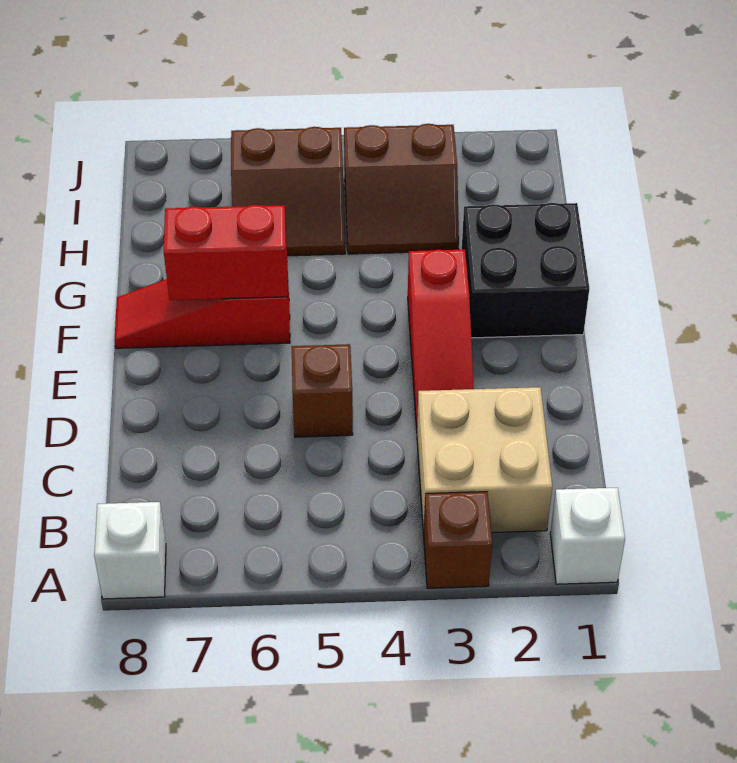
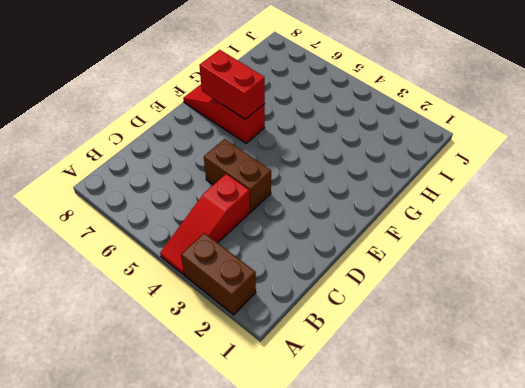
brown brick A2:A3 level 1 -> brown brick A3 level 1
red slope A4:C4 level 1 top C -> red slope D3:F3 level 1 top F
brown brick D4:D5 level 1 -> brown brick D5 level 1
none -> white brick A1 level 1
none -> white brick A8 level 1

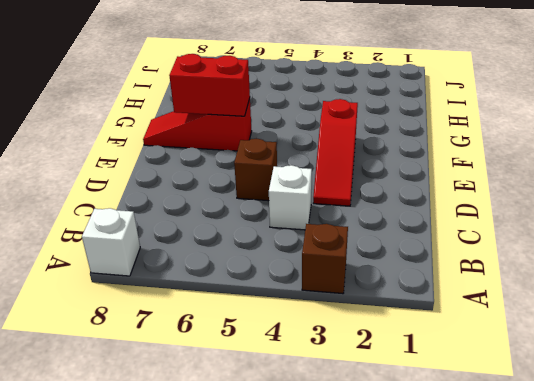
white brick C4 level 1 -> white brick A1 level 1
none -> tan brick B2:C3 level 1
none -> black brick F1:G2 level 1

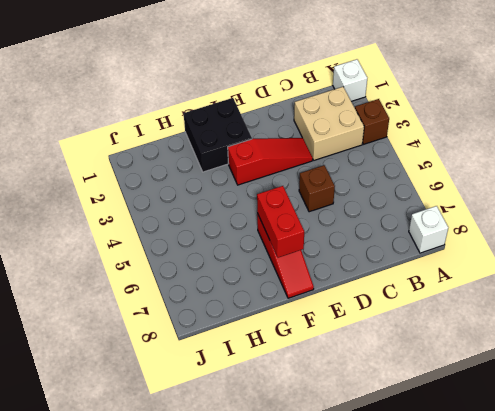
none -> brown slope H3:I4 level 1 top I
none -> brown slope H5:I6 level 1 top I

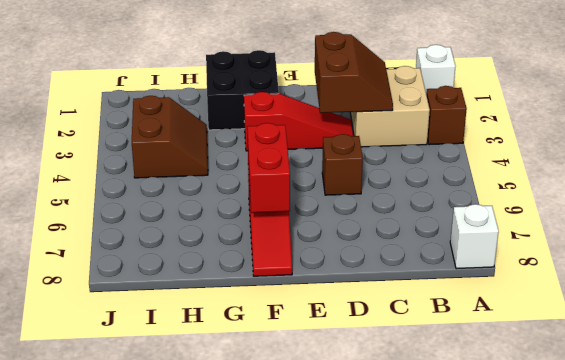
brown slope C2:D3 level 2 top D -> brown slope H5:I6 level 1 top I

